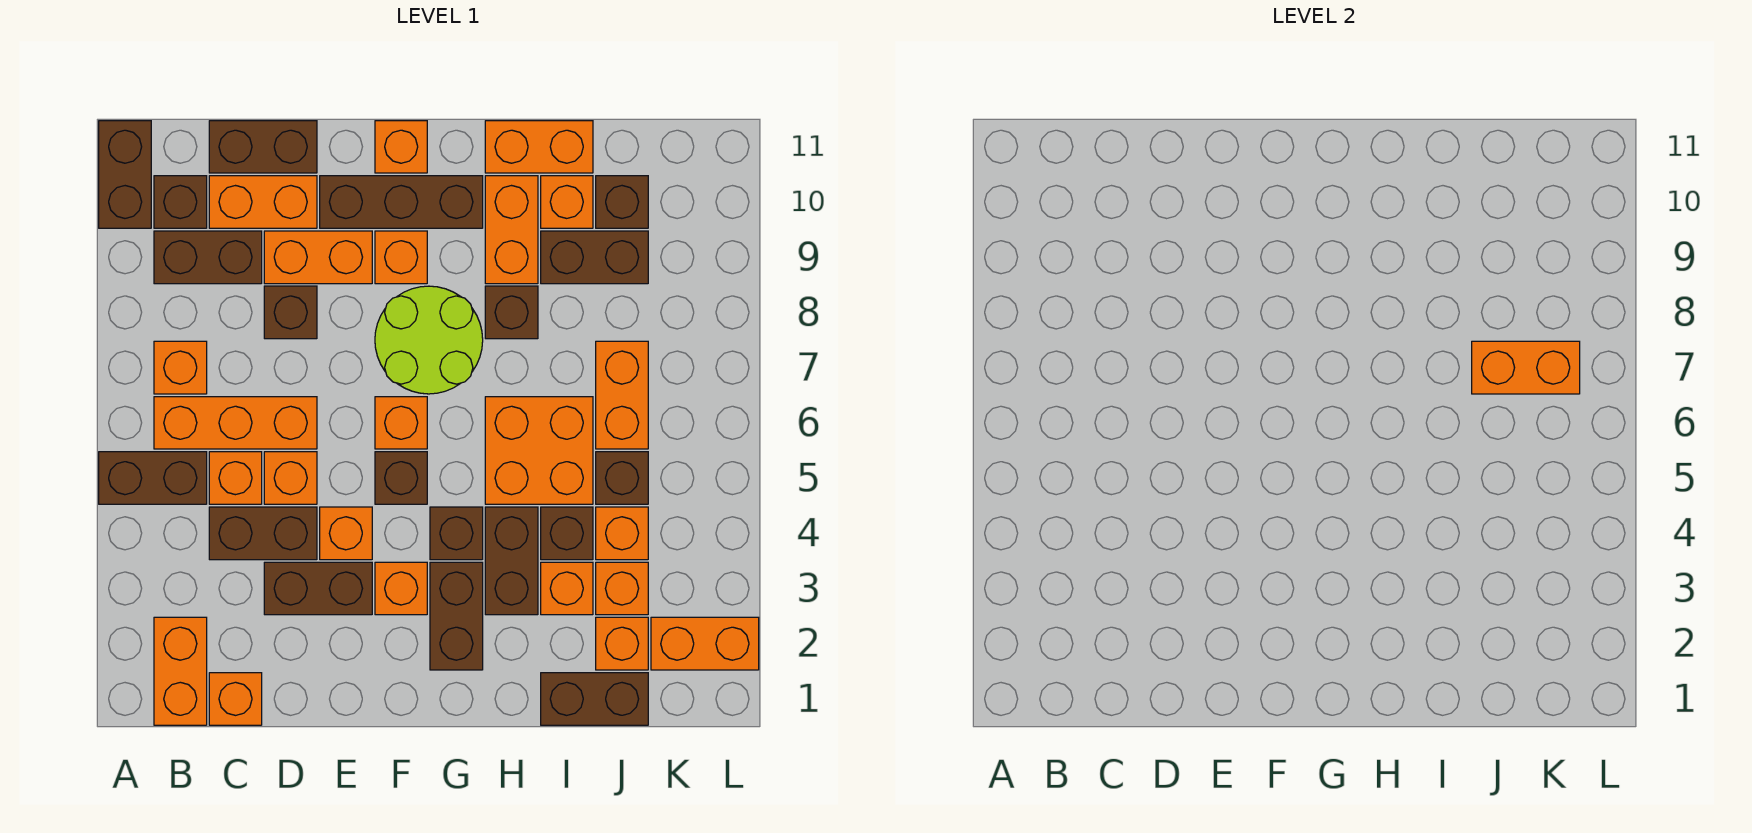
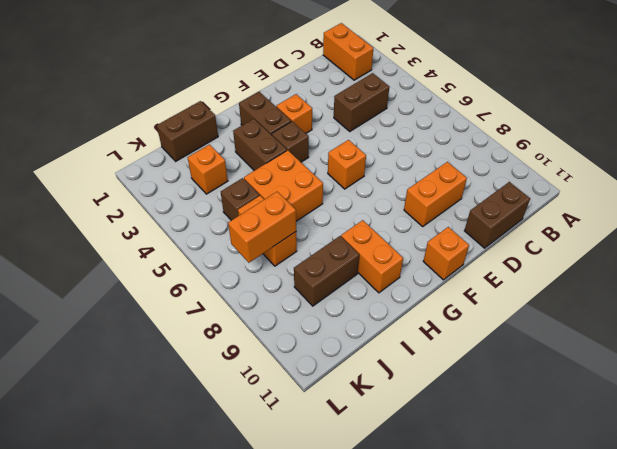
none -> brown brick A5:B5 level 1
none -> brown brick A10:A11 level 1
none -> orange brick B6:D6 level 1
none -> orange brick B7 level 1

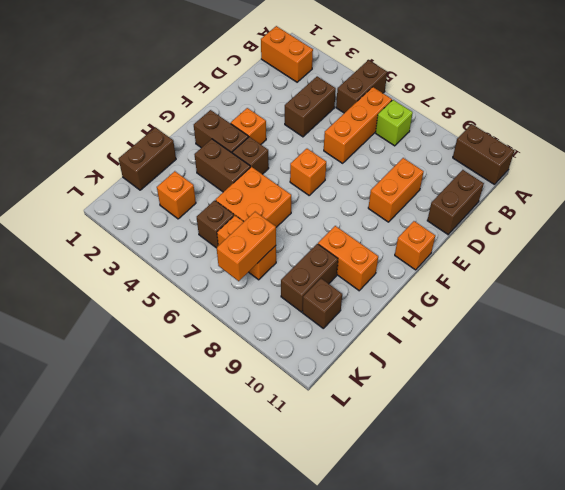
lime brick B7 level 1 -> orange brick B7 level 1
none -> brown brick B9:C9 level 1
none -> brown brick B10 level 1
none -> orange brick C1 level 1
none -> orange brick C5 level 1

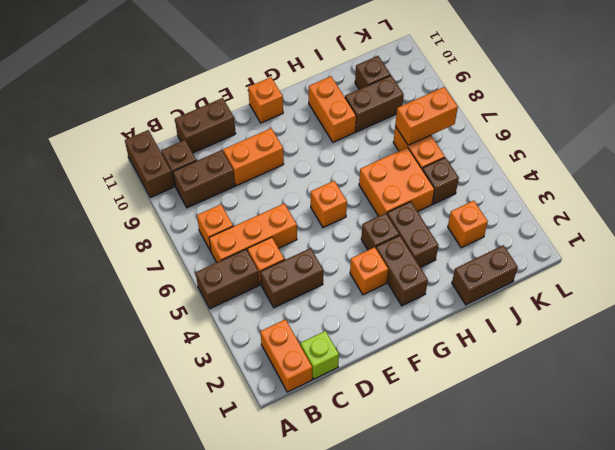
lime brick C1 level 1 -> orange brick C1 level 1
none -> orange brick C10:D10 level 1
none -> brown brick D3:E3 level 1
none -> orange brick D5 level 1
none -> brown brick D8 level 1

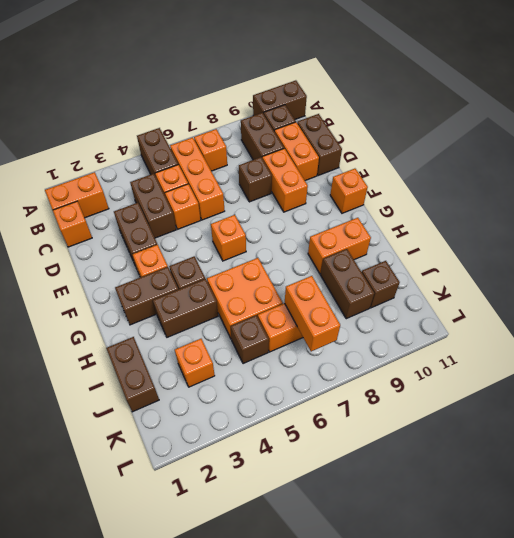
none -> orange brick E4 level 1
none -> brown brick E10:G10 level 1
none -> brown brick F5 level 1
none -> lime round brick F7:G8 level 1

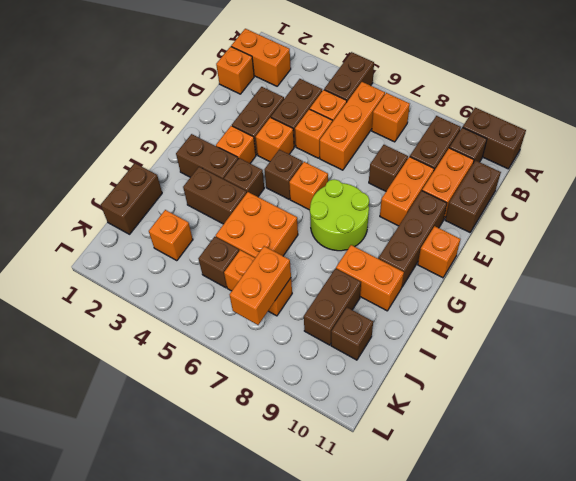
none -> orange brick F9 level 1
none -> brown brick H8 level 1
none -> orange brick H11:I11 level 1
none -> orange brick I3 level 1

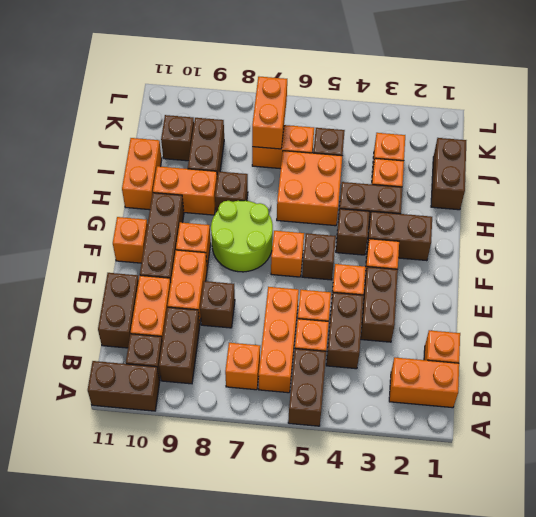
none -> brown brick I4 level 1
none -> orange brick I10 level 1
none -> orange brick J2 level 1
none -> orange brick J4 level 1

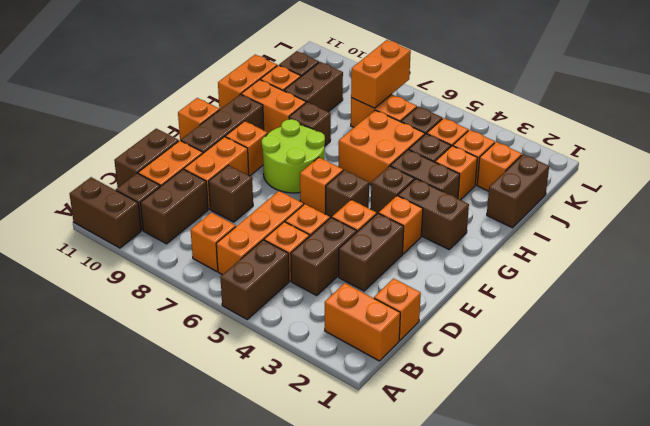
none -> orange brick K2:L2 level 1

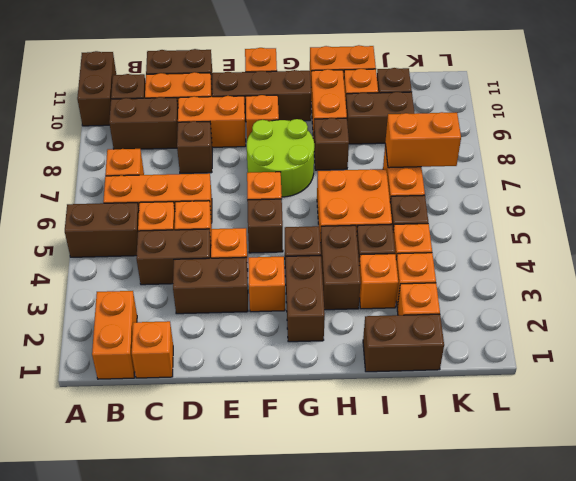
none -> orange brick K2:L2 level 1

